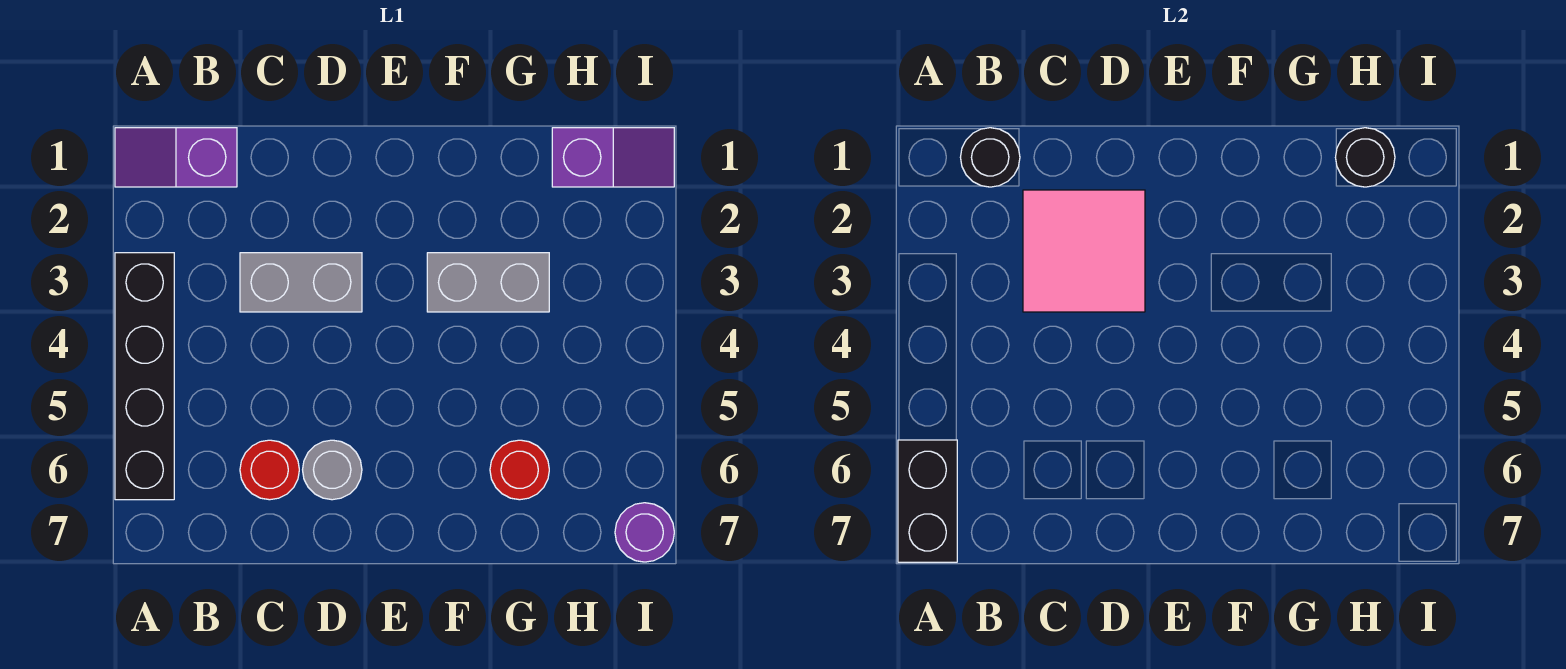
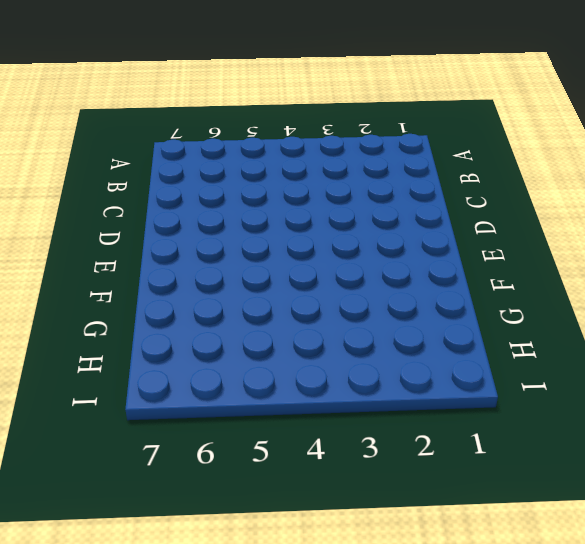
none -> purple slope A1:B1 level 1 top B
none -> black brick A3:A6 level 1
none -> grey brick C3:D3 level 1

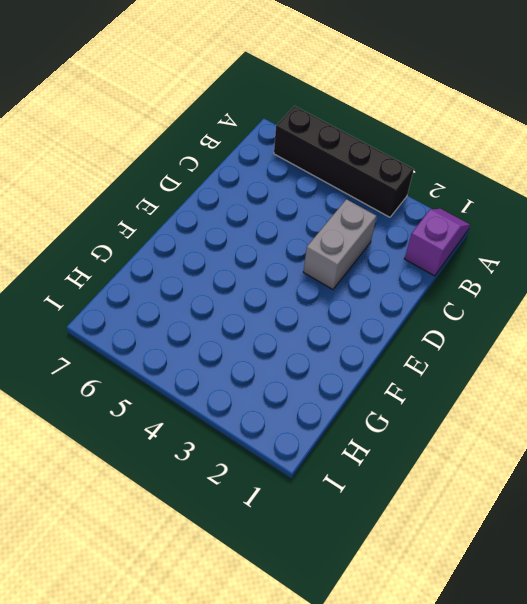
none -> red round brick C6 level 1
none -> grey round brick D6 level 1
none -> grey brick F3:G3 level 1

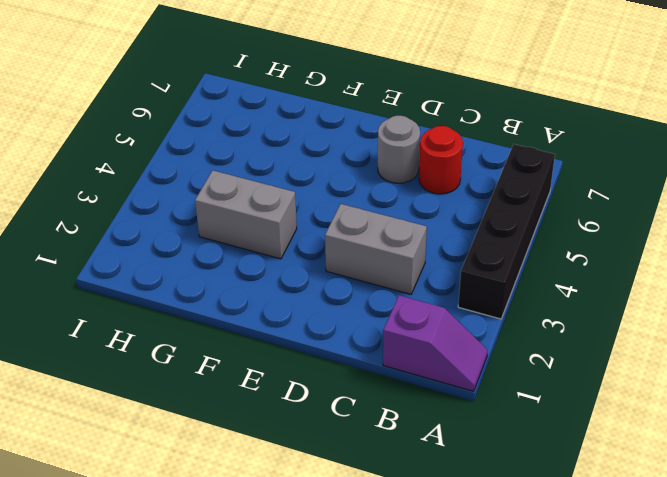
none -> red round brick G6 level 1
none -> purple slope H1:I1 level 1 top H
none -> purple round brick I7 level 1

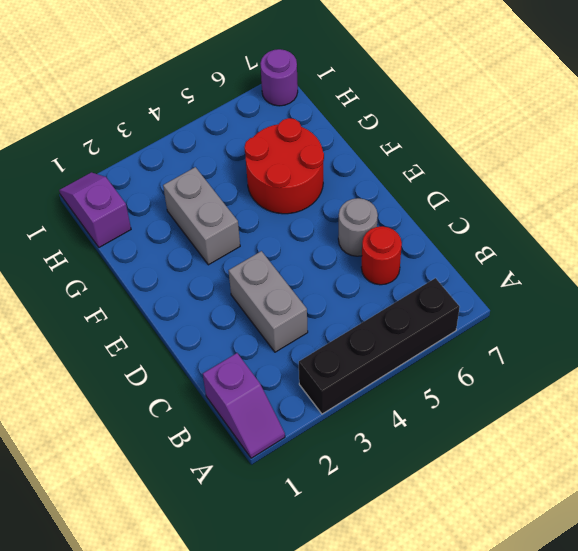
red round brick F5:G6 level 1 -> red round brick G6 level 1
none -> black brick A6:A7 level 2
none -> black round brick B1 level 2
none -> pink tile C2:D3 level 2

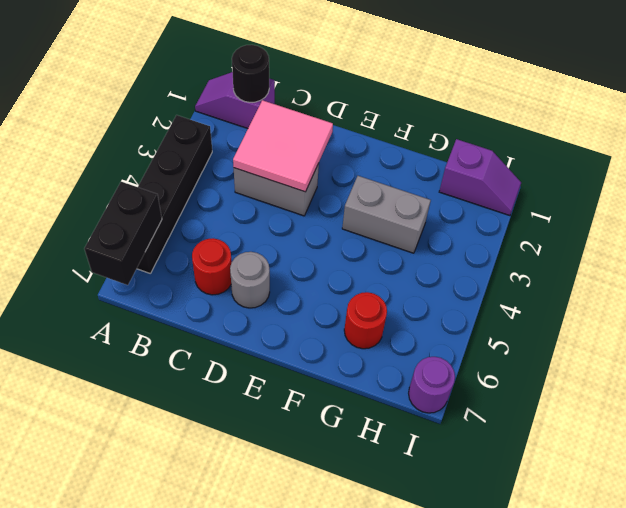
none -> black round brick H1 level 2

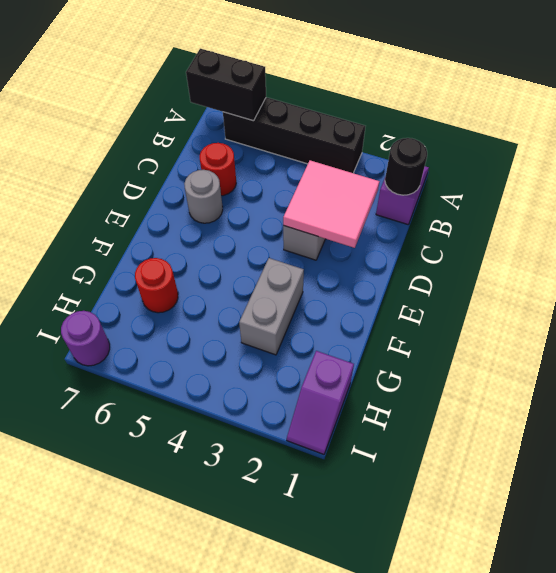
none -> black round brick H1 level 2

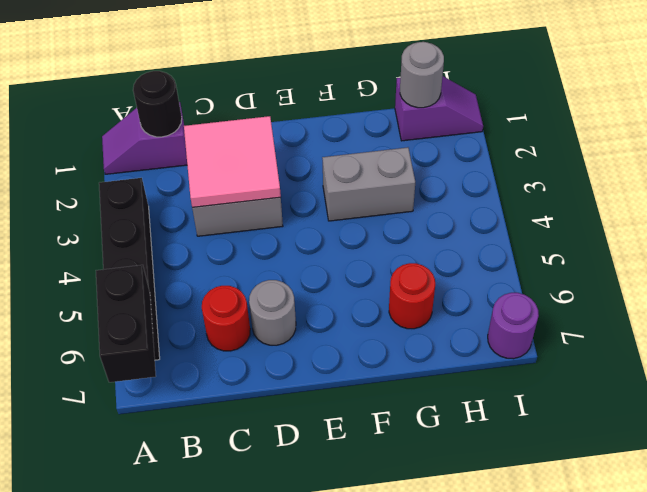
grey round brick H1 level 2 -> black round brick H1 level 2

